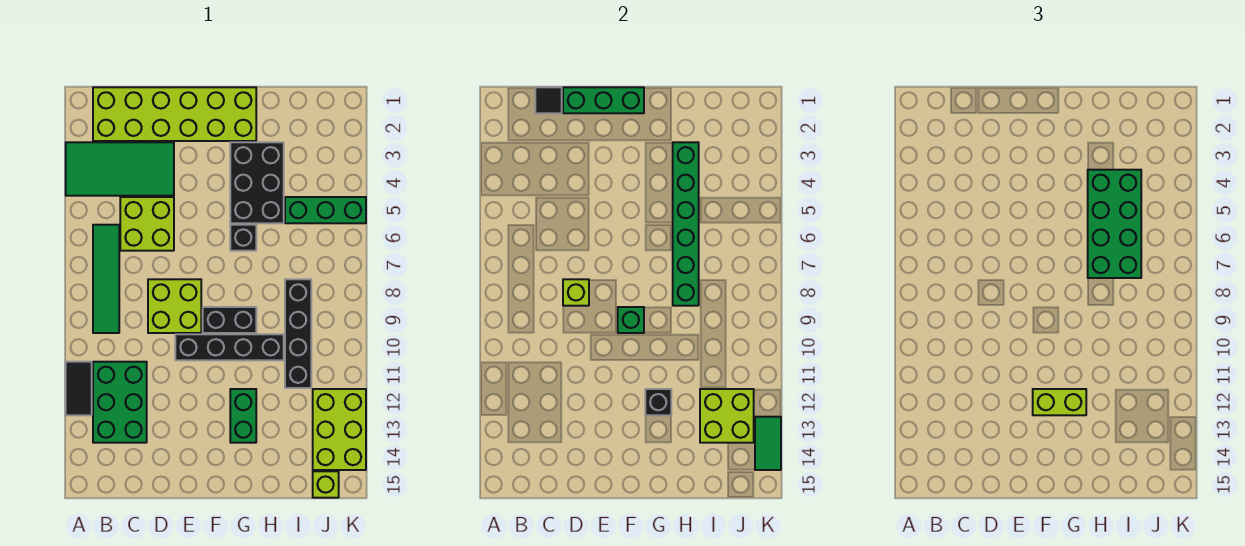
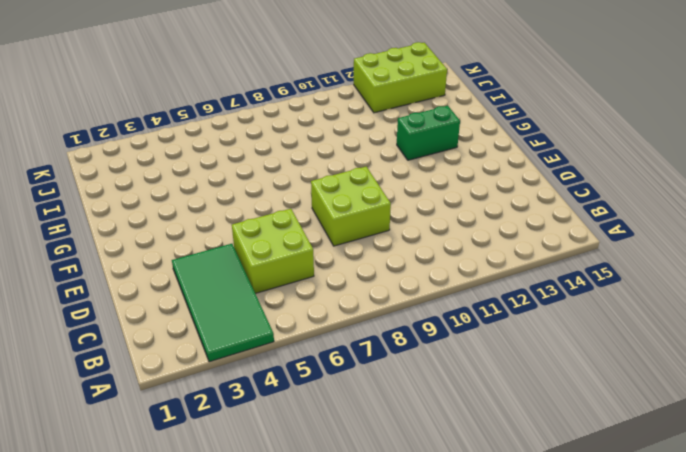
none -> black tile A11:A12 level 1
none -> lime brick B1:G2 level 1
none -> green tile B6:B9 level 1

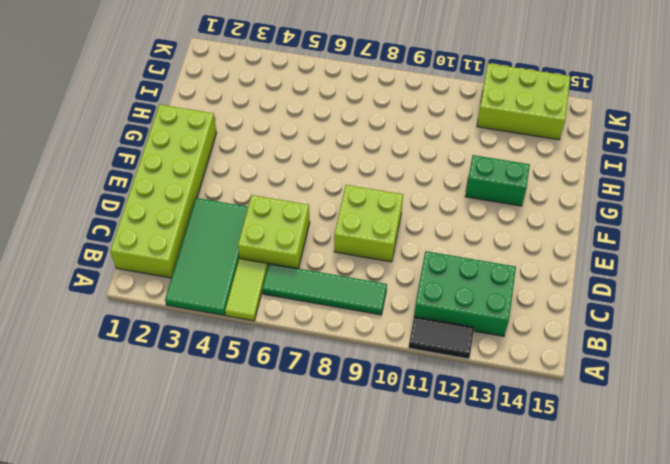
lime tile A5:B5 level 1 -> none
none -> black brick E10:H10 level 1
none -> black brick F9:G9 level 1
none -> black brick G3:H5 level 1

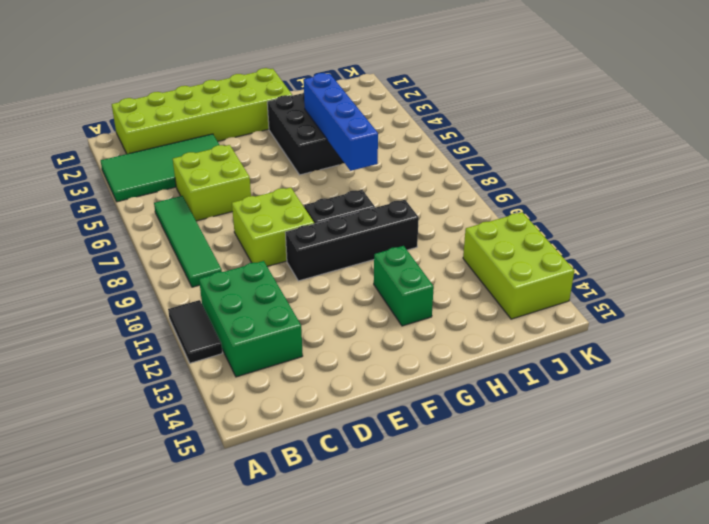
blue brick H4:H7 level 2 -> green brick H3:H8 level 2
none -> black brick G6 level 1
none -> green brick I5:K5 level 1
none -> black brick I8:I11 level 1

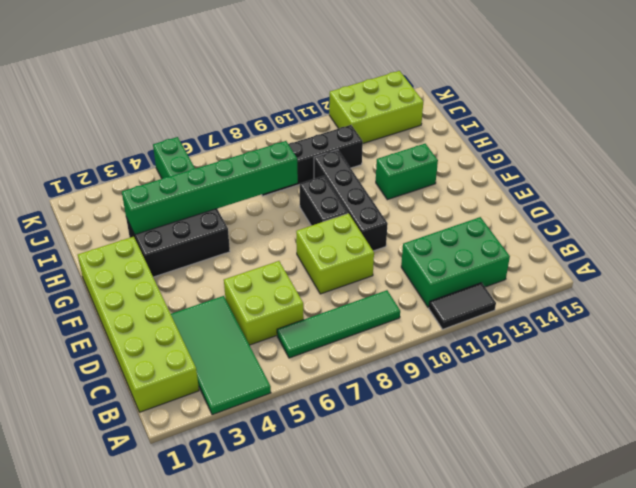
none -> black brick G6 level 1
none -> lime brick J15 level 1
none -> black tile C1 level 2

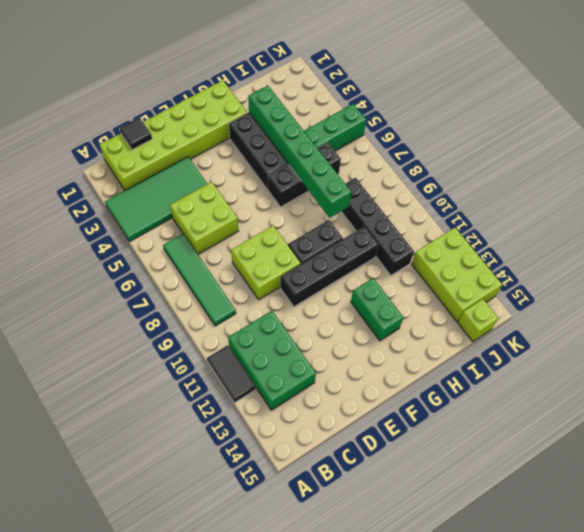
black brick G6:I6 level 1 -> black brick G6 level 1
none -> green brick D1:F1 level 2
none -> lime brick D8 level 2
none -> green brick F9 level 2

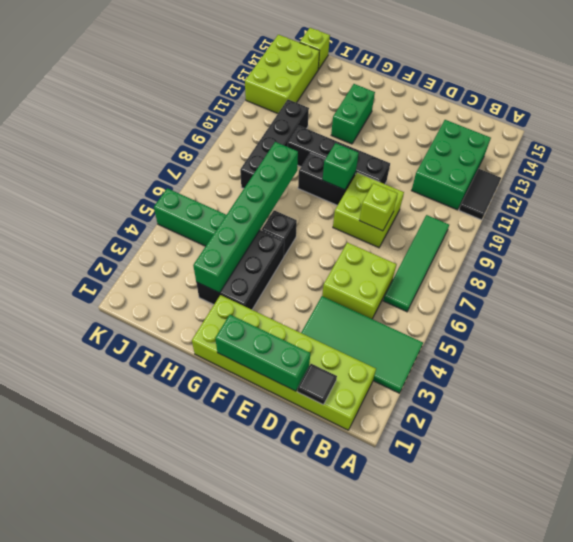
none -> black brick G12 level 2
none -> lime brick I12:J13 level 2
none -> green tile K13:K14 level 2

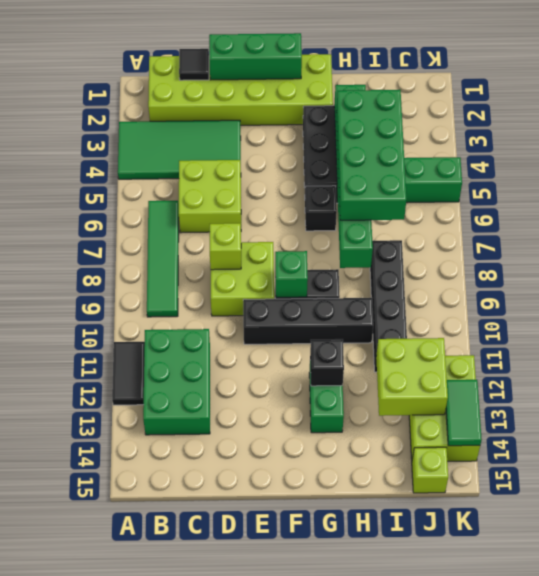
none -> lime brick F12:G12 level 3

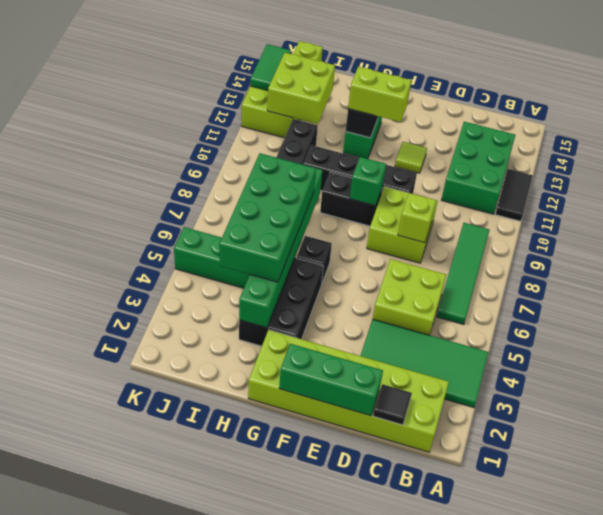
lime tile E12 level 1 -> none

